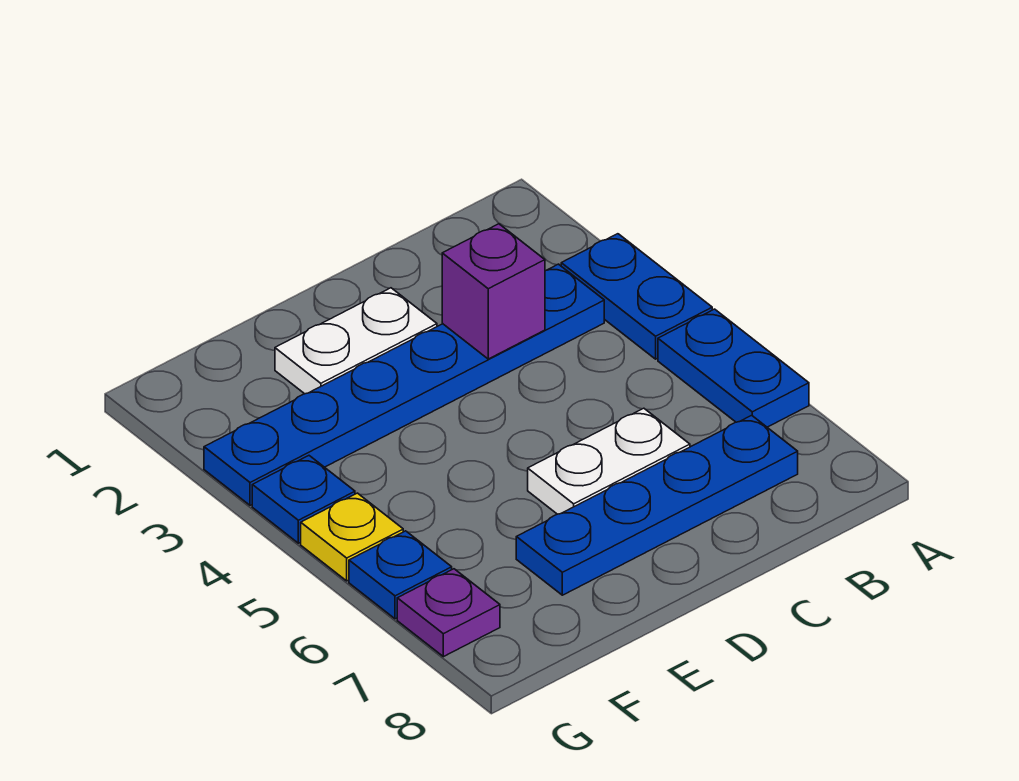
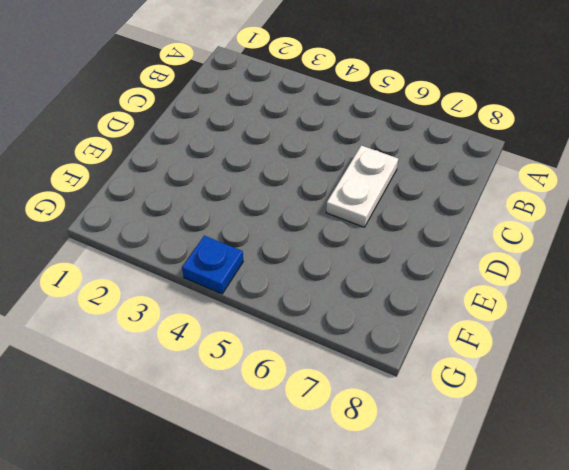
none -> blue plate A3:A4 level 1
none -> blue plate A5:A6 level 1

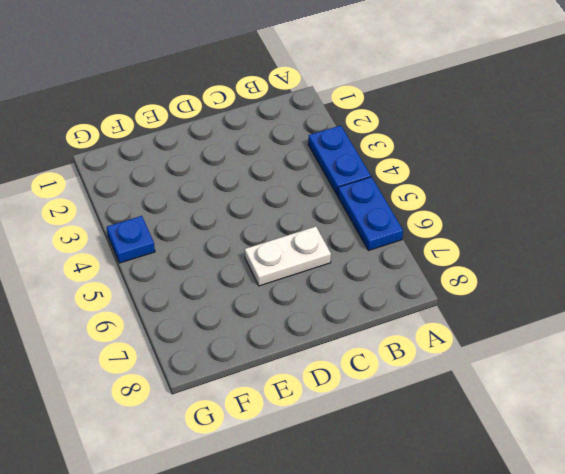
none -> blue plate B3:G3 level 1
none -> blue plate B7:E7 level 1

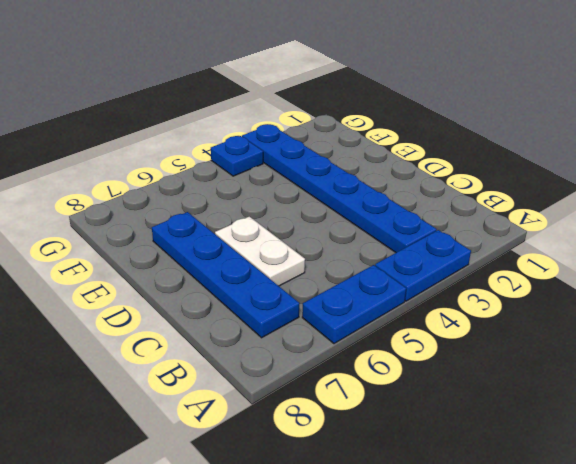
none -> white plate D2:E2 level 1
none -> yellow plate G5 level 1

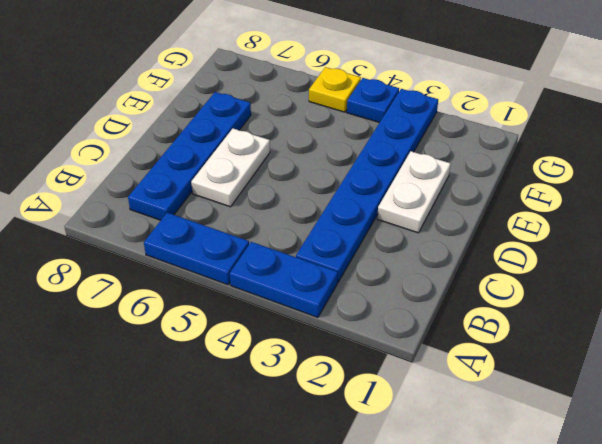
none -> blue plate G6 level 1
none -> purple plate G7 level 1

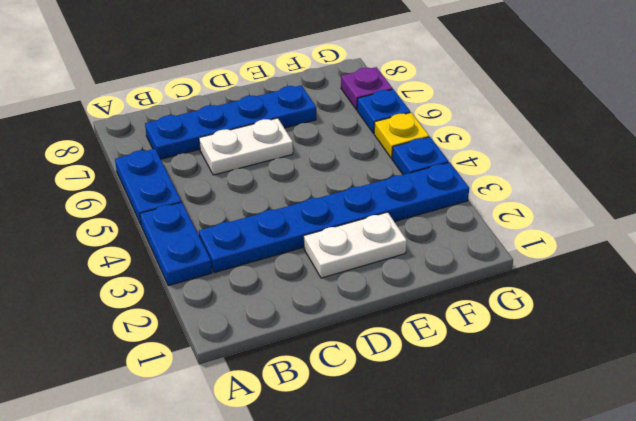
none -> purple brick C3 level 2

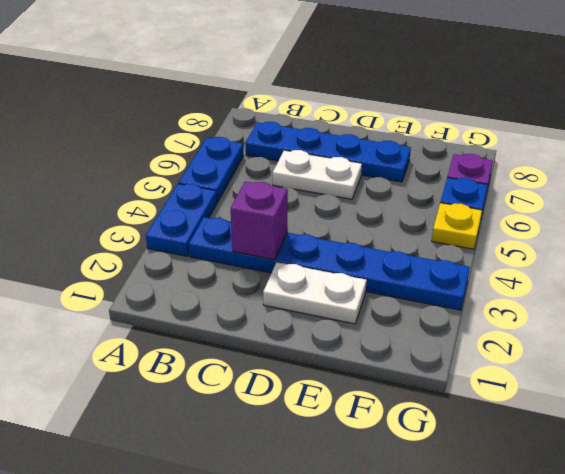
none -> blue plate G4 level 1

